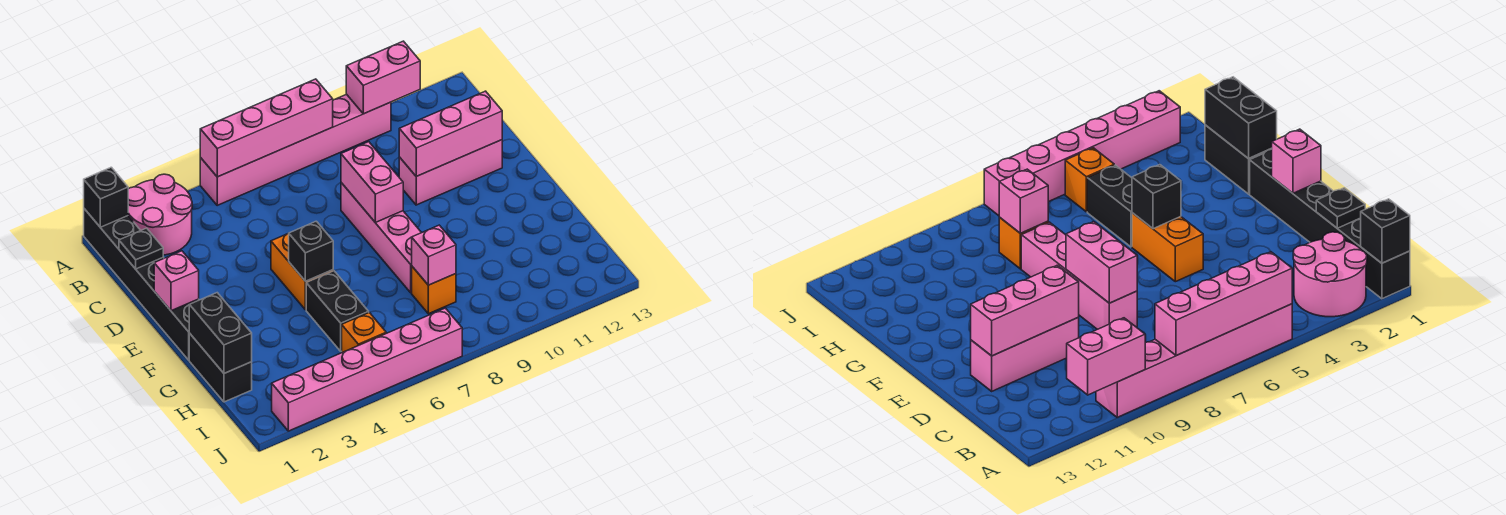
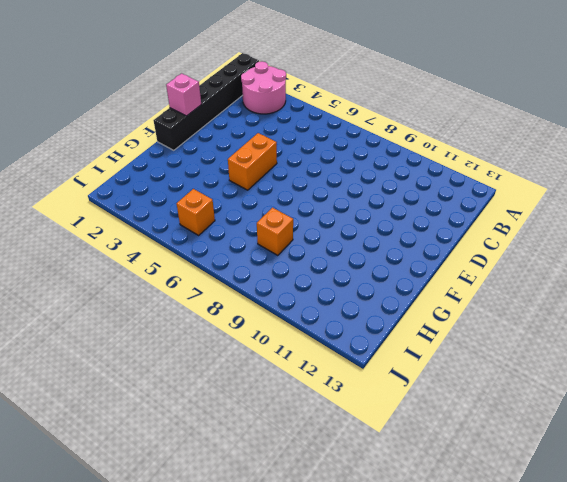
none -> pink brick A5:A10 level 1
none -> pink brick D8:G8 level 1
none -> pink brick D10:D12 level 1

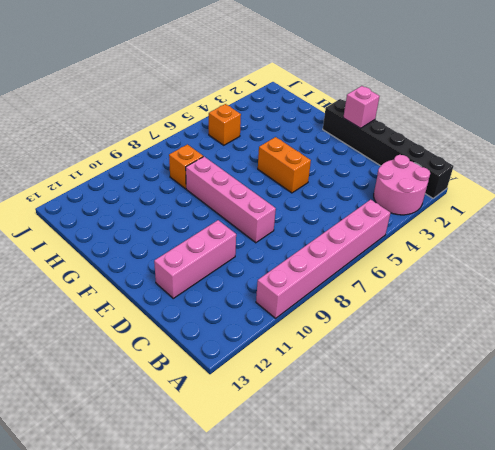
none -> black brick G1:H1 level 1
none -> black brick G5:H5 level 1
none -> pink brick J2:J7 level 1

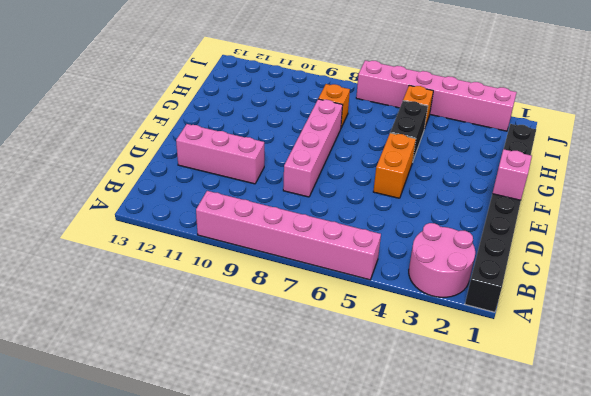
none -> black brick A1 level 2
none -> pink brick A5:A8 level 2
none -> pink brick A10:A11 level 2

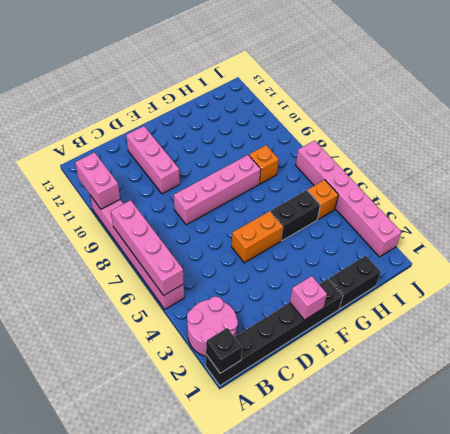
none -> black plate C1 level 2
none -> pink brick D8:E8 level 2
none -> pink brick D10:D12 level 2

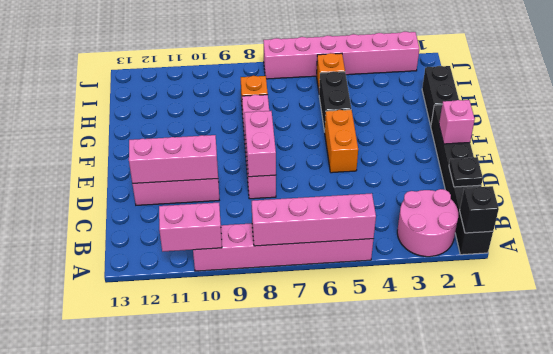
none -> black brick F5 level 2
none -> black brick G1:H1 level 2
none -> pink brick H8 level 2

